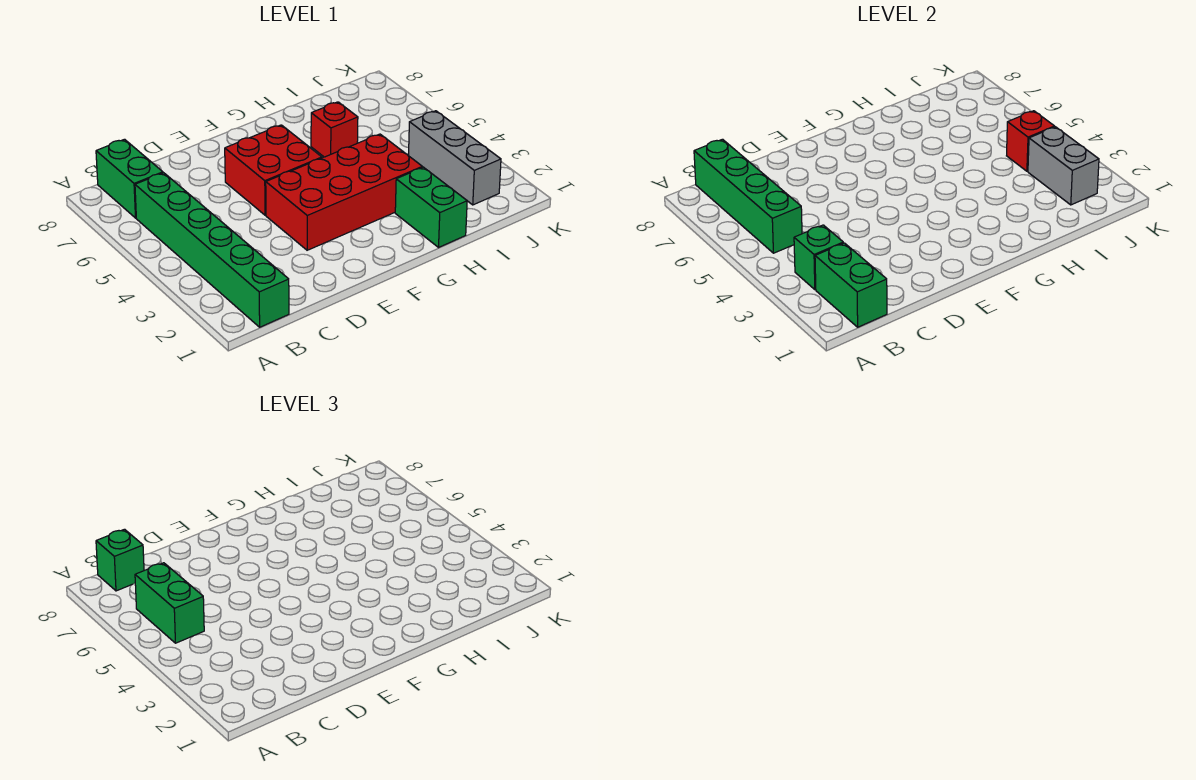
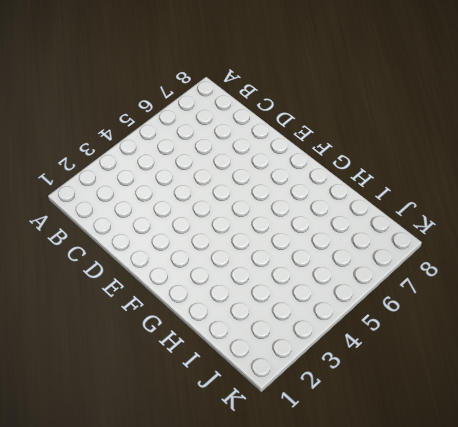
none -> green brick B1:B6 level 1
none -> green brick B7:B8 level 1
none -> red brick E3:H4 level 1

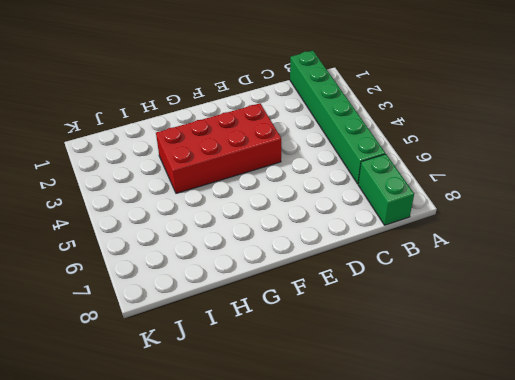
none -> red brick E5:F6 level 1
none -> green brick H1:H2 level 1
none -> red brick H6 level 1

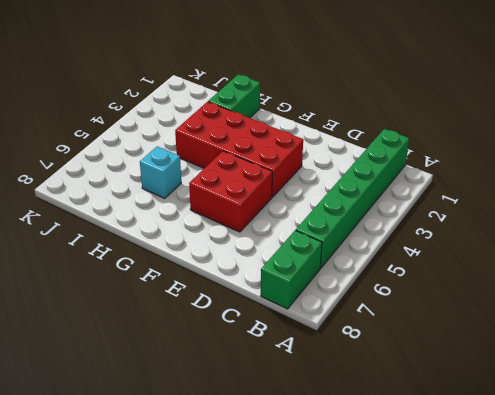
cyan brick H6 level 1 -> red brick H6 level 1
none -> grey brick J2:J4 level 1
none -> green brick B1:B2 level 2
none -> green brick B3 level 2

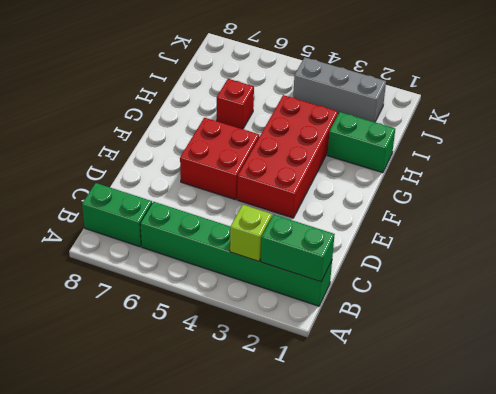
lime brick B3 level 2 -> green brick B3 level 2
none -> green brick B5:B8 level 2
none -> grey brick J2:J3 level 2
none -> red brick J4 level 2

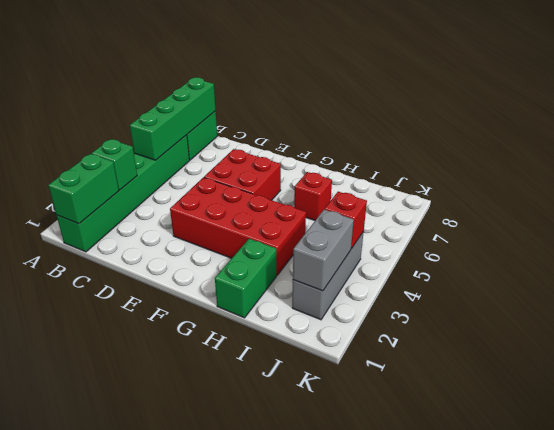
none -> green brick B5:B6 level 3
none -> green brick B8 level 3

